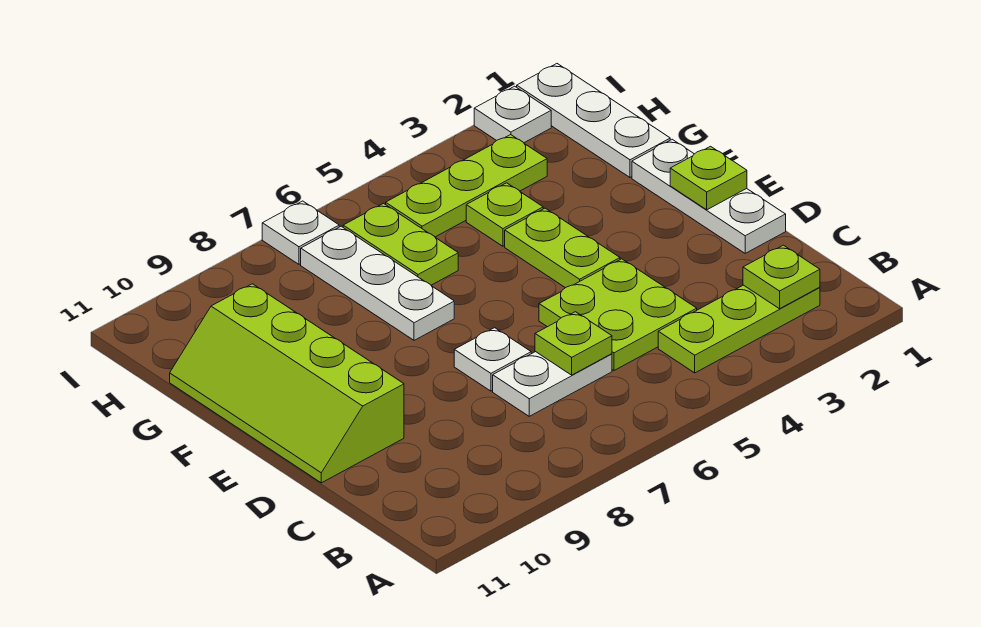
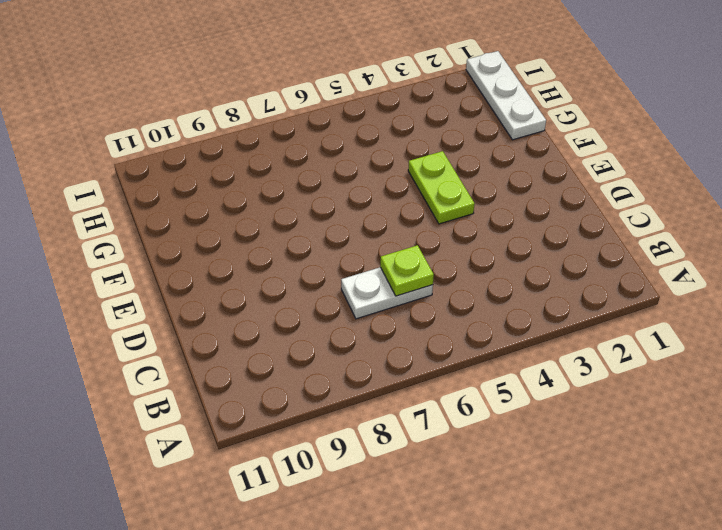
none -> lime plate B2:B4 level 1
none -> lime plate C4:D5 level 1
none -> white plate D1:F1 level 1

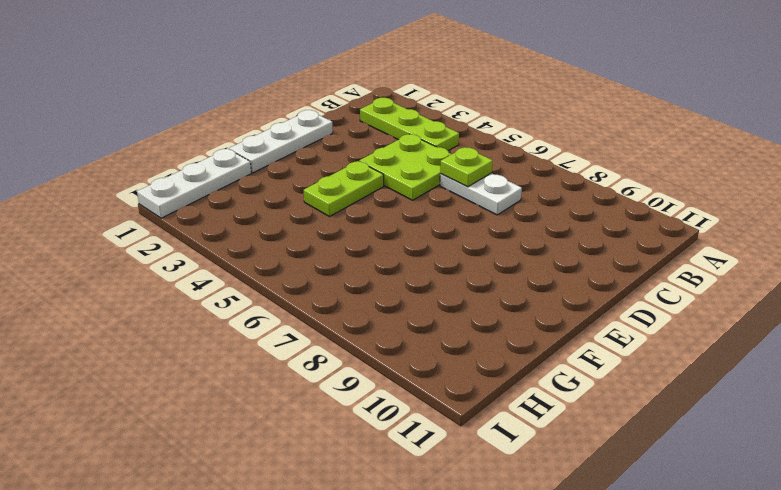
none -> white plate D7 level 1
none -> lime slope D10:G11 level 1 top 10
none -> white plate F7:H7 level 1

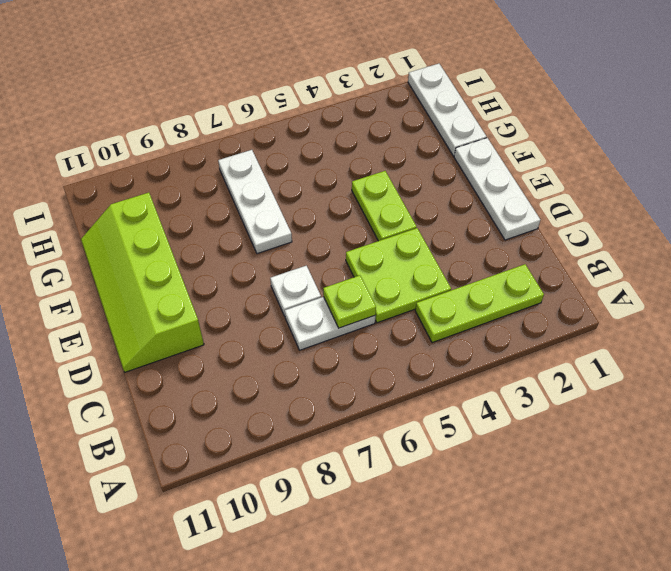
none -> lime plate G4 level 1
none -> lime plate G6:H6 level 1
none -> lime plate H3:H5 level 1

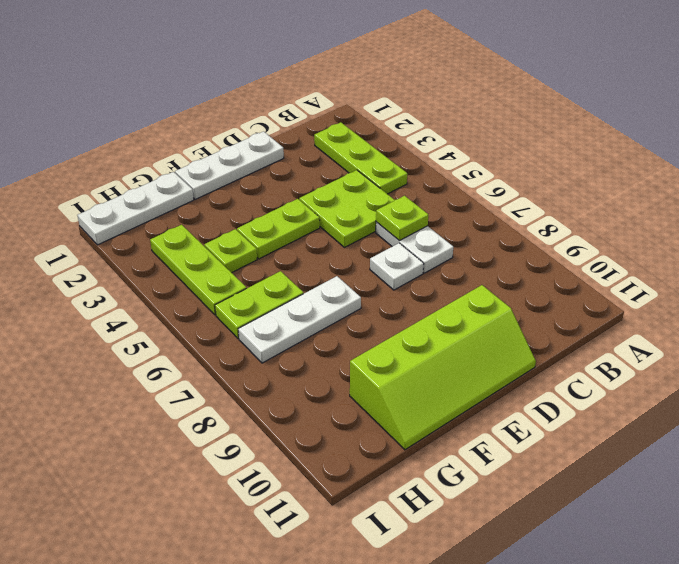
none -> white plate I2 level 1
none -> white plate I7 level 1
none -> lime plate B2 level 2

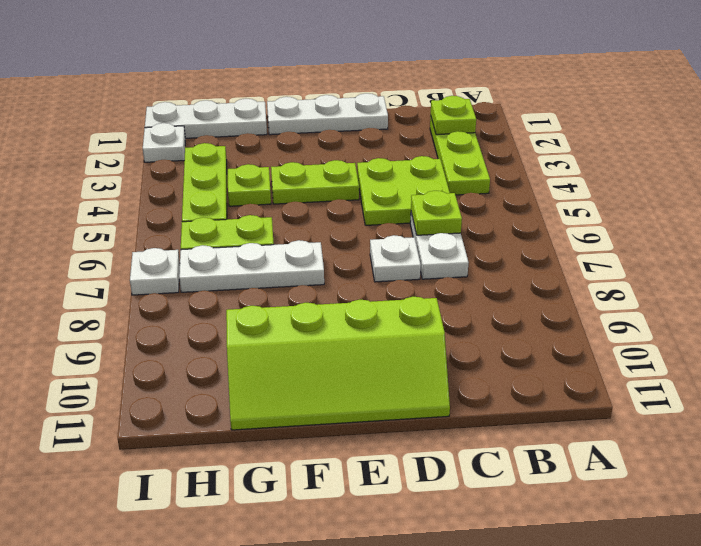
none -> lime plate E1 level 2

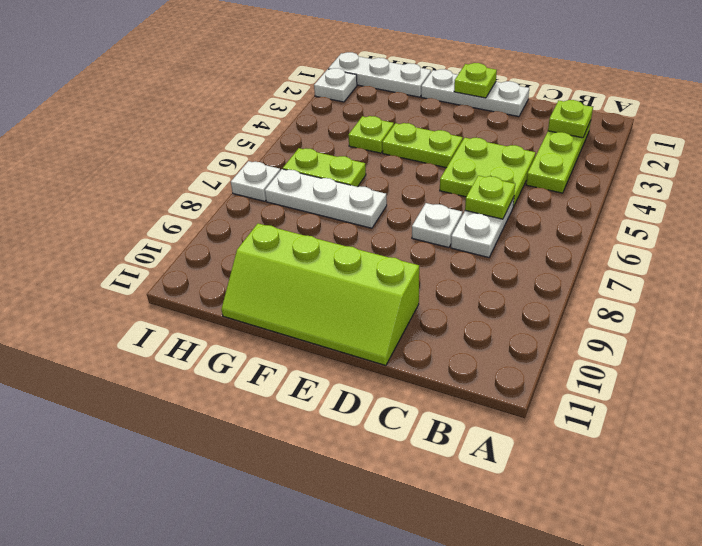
none -> lime plate H3:H5 level 1

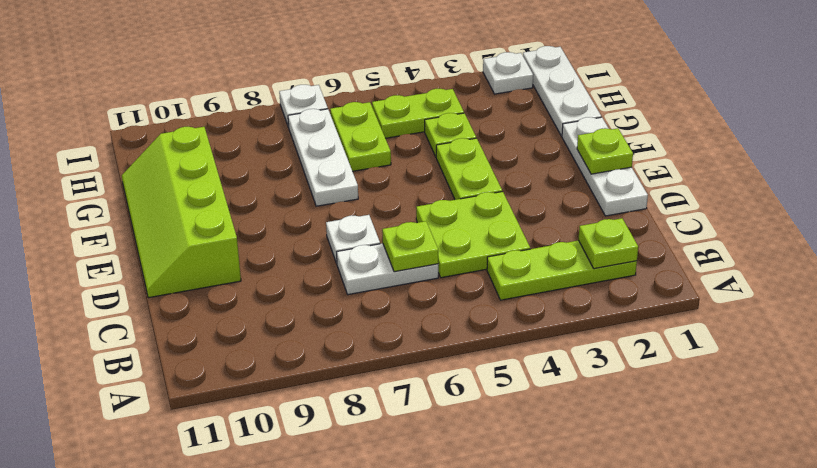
lime plate H4:H5 level 1 -> lime plate H3:H5 level 1

